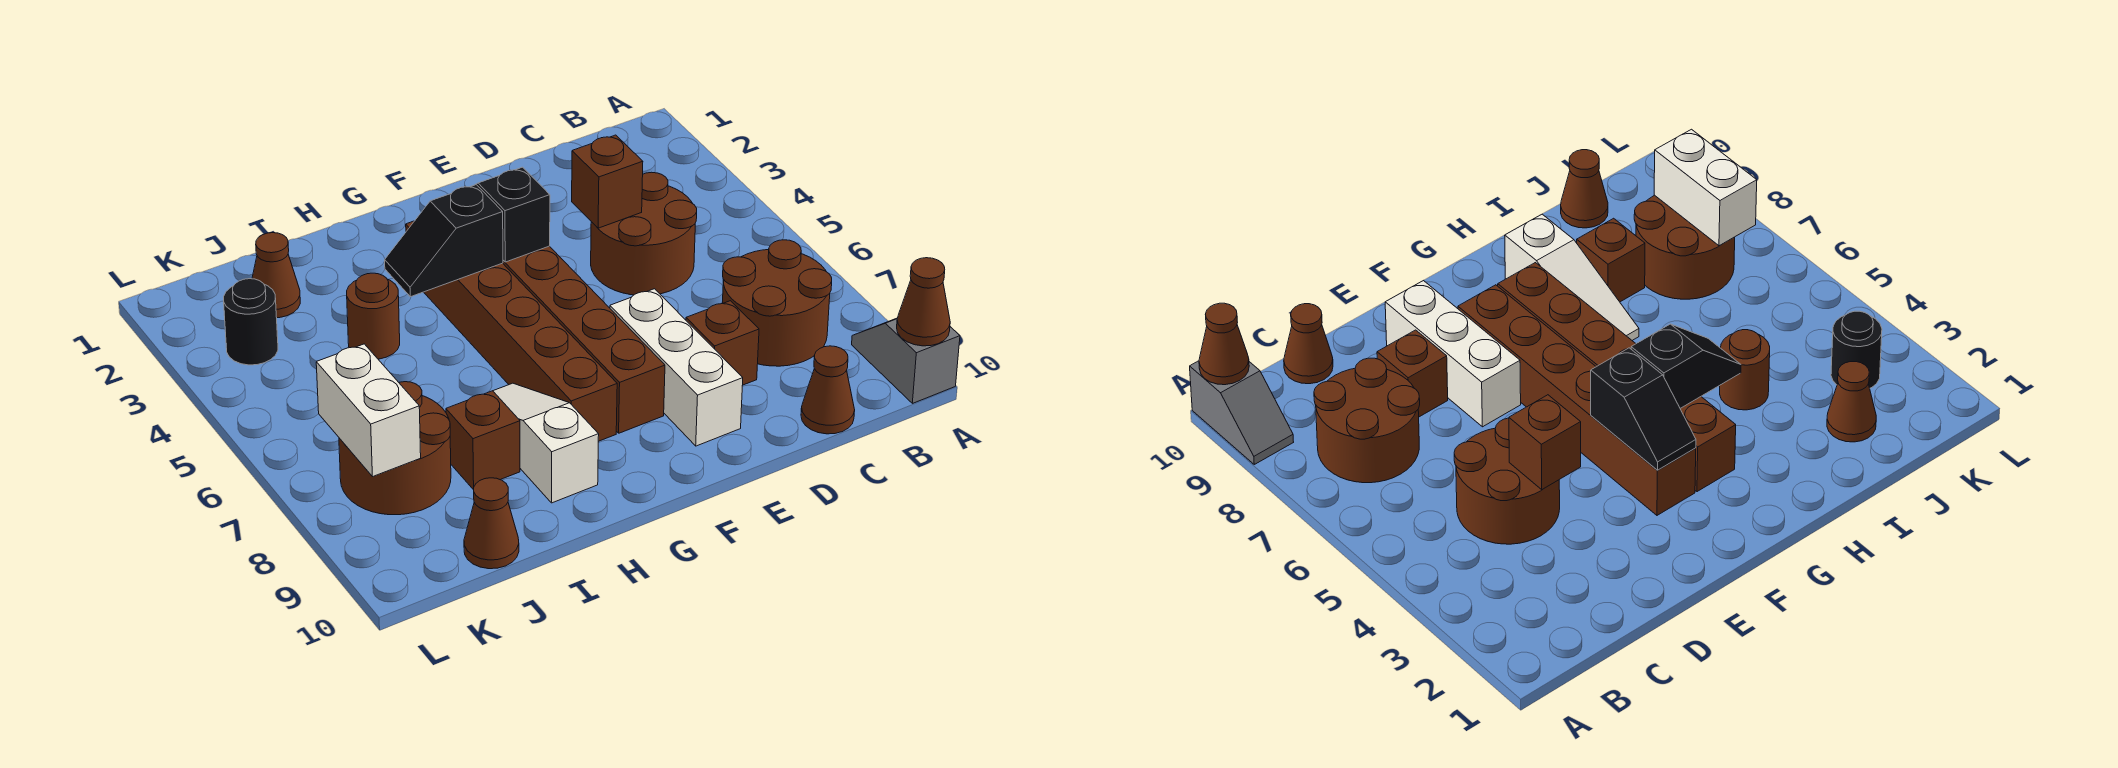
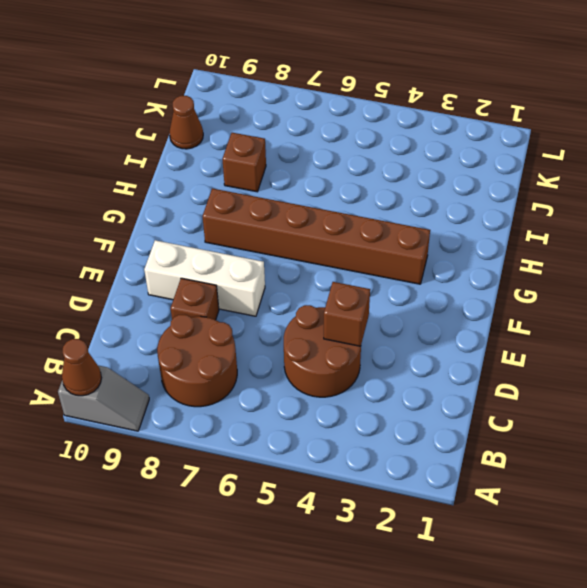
none -> brown cone C10 level 1
none -> brown brick F3:F8 level 1
none -> white slope H7:H9 level 1 top 9

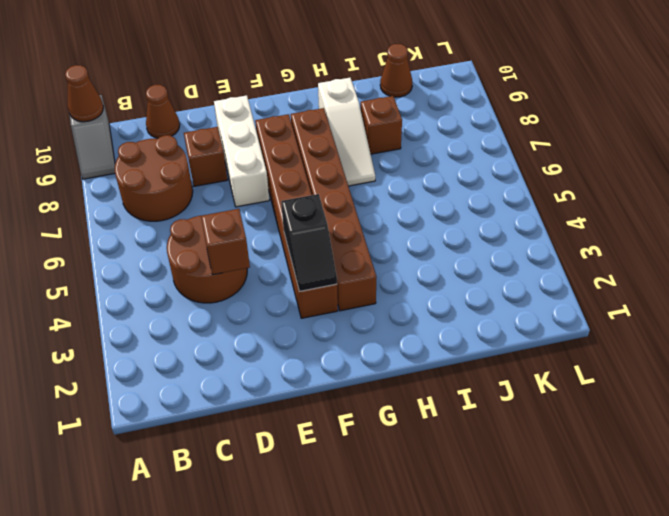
none -> brown round brick I4 level 1
none -> brown cone J2 level 1
none -> brown round brick J7:K8 level 1

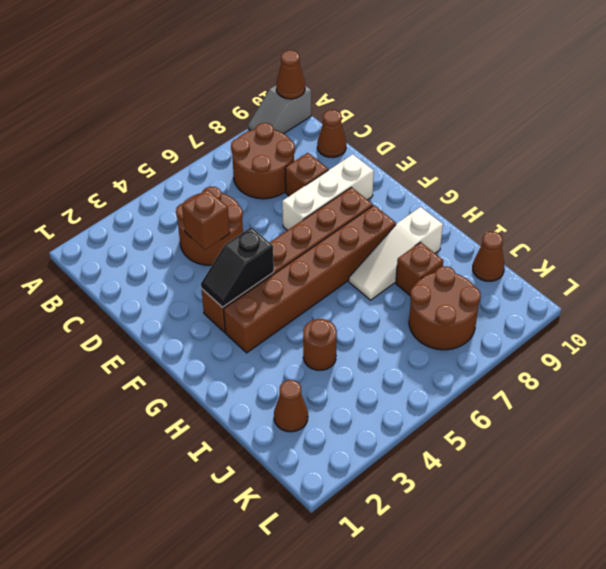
none -> black round brick K3 level 1
none -> black slope G4:H4 level 2 top G
none -> white brick K7:K8 level 2

